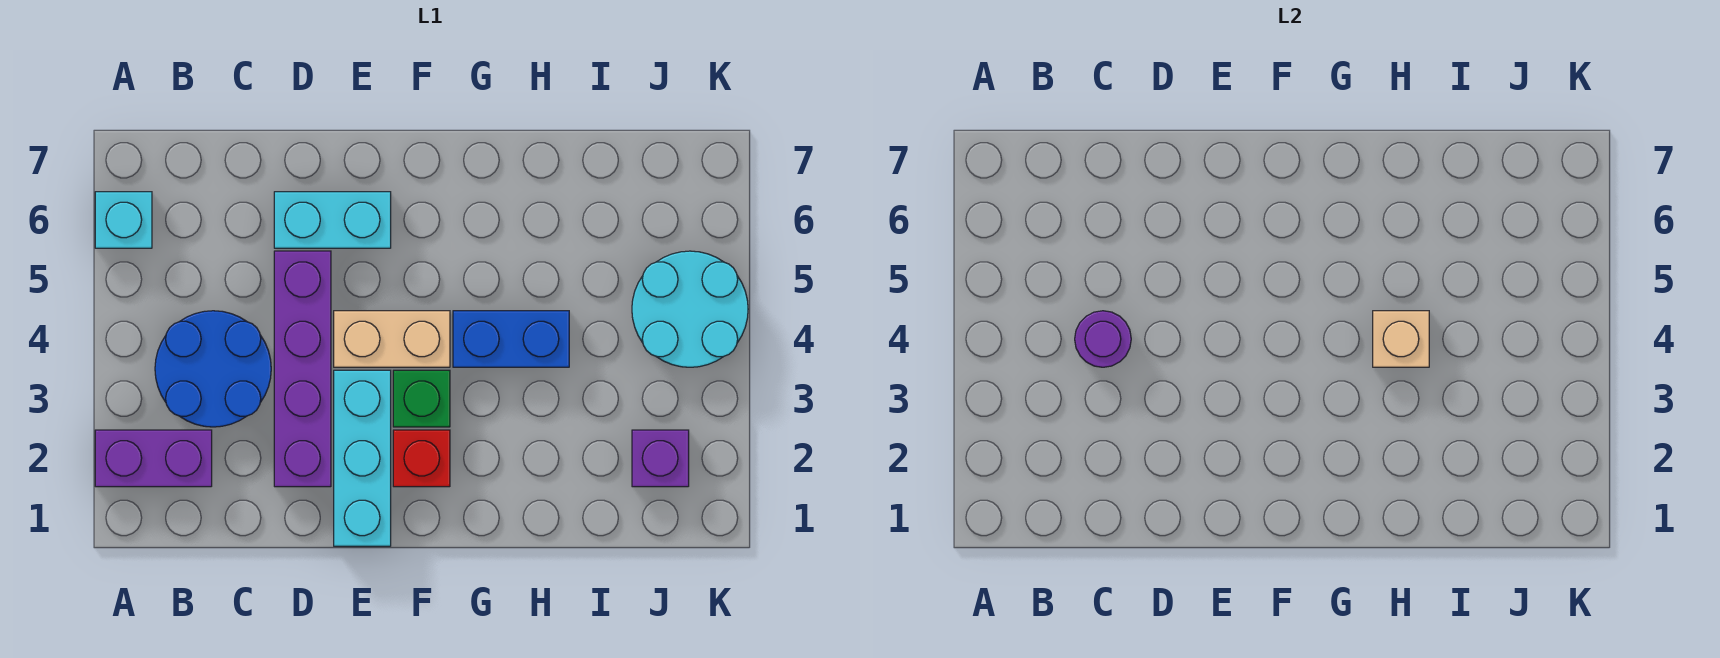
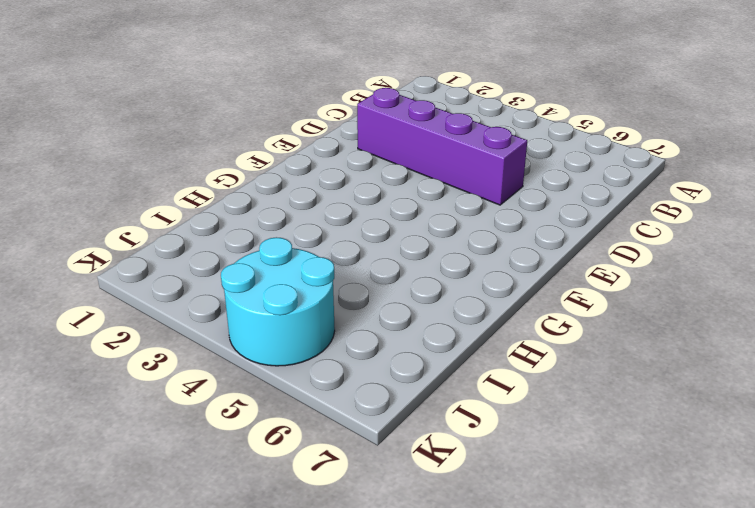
none -> purple brick A2:B2 level 1
none -> cyan brick A6 level 1
none -> blue round brick B3:C4 level 1

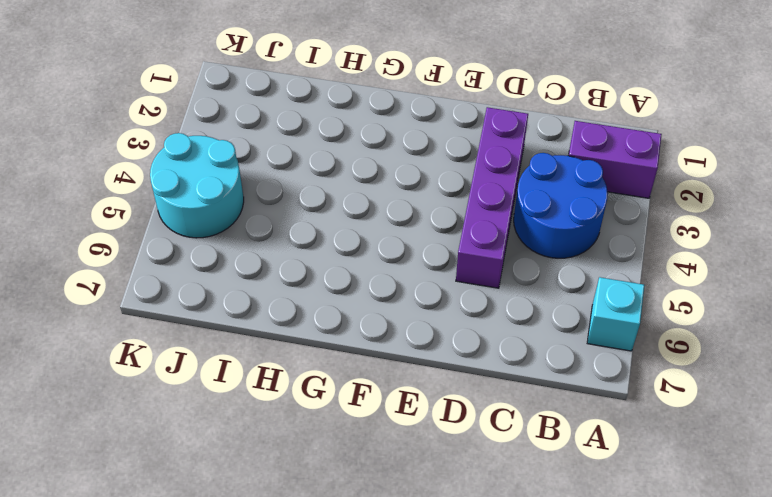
none -> cyan brick D6:E6 level 1
none -> cyan brick E1:E3 level 1
none -> tan brick E4:F4 level 1

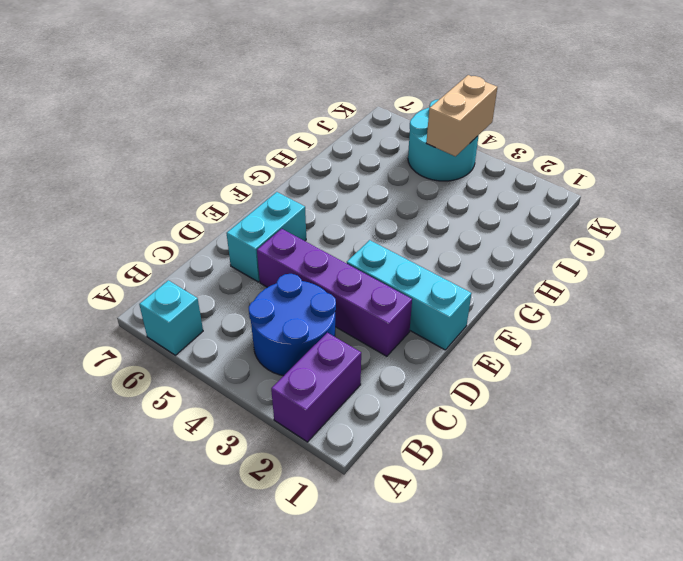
tan brick J4:K4 level 2 -> tan brick E4:F4 level 1
none -> red brick F2 level 1
none -> green brick F3 level 1
none -> blue brick G4:H4 level 1

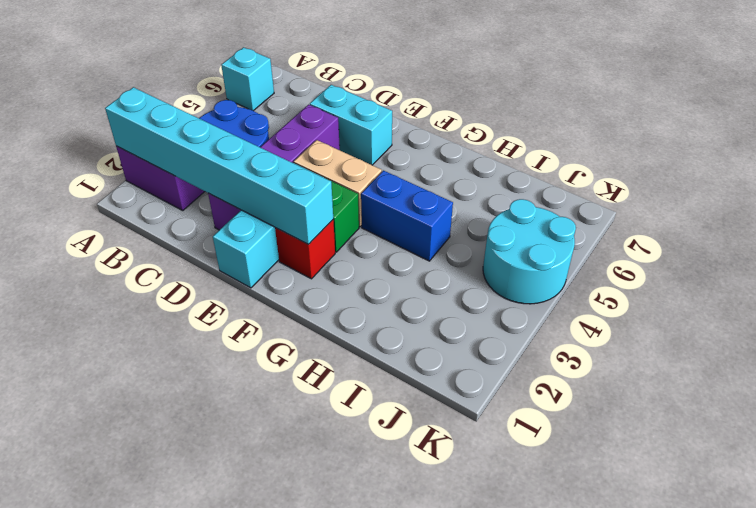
cyan brick A2:F2 level 2 -> none
none -> purple brick J2 level 1
none -> purple round brick C4 level 2
none -> tan brick H4 level 2

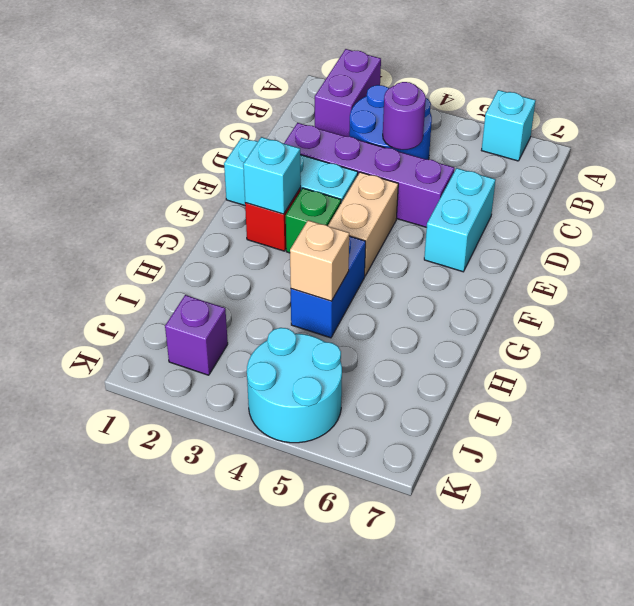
cyan brick F2 level 2 -> none

